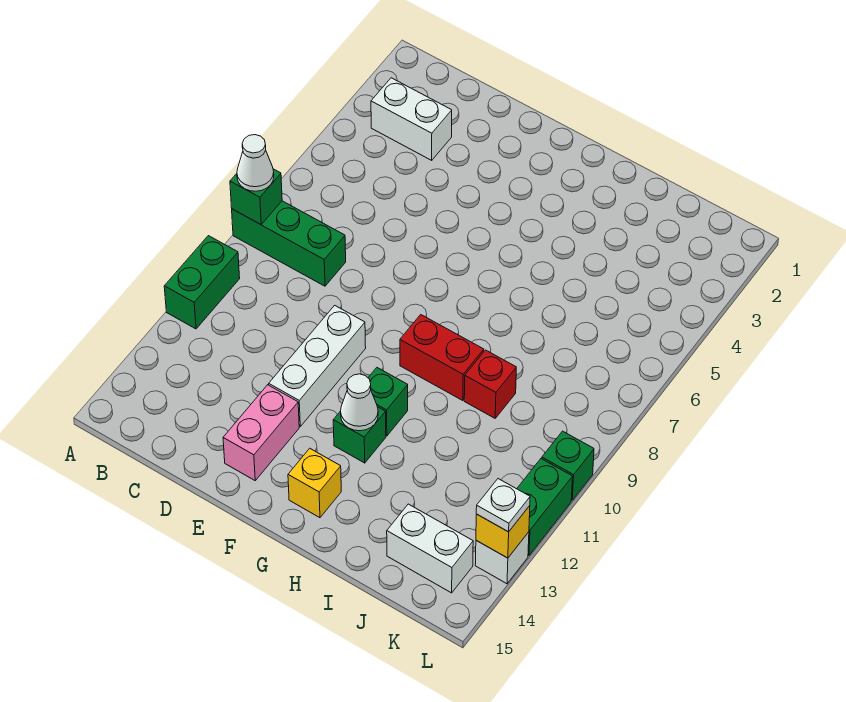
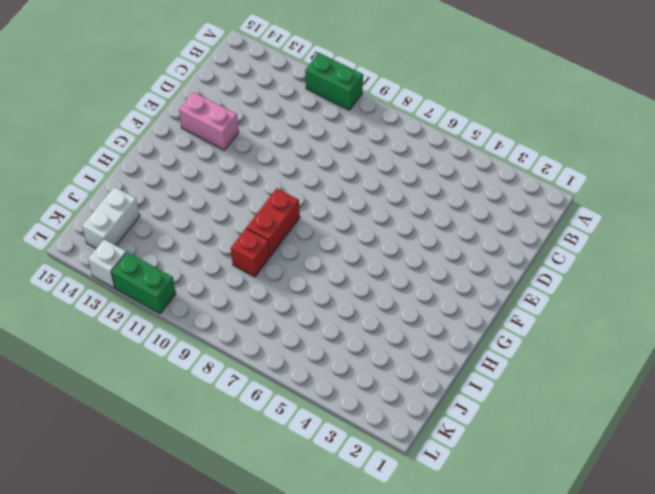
none -> green brick A8:C8 level 1
none -> white brick B3:C3 level 1
none -> white brick E10:E12 level 1

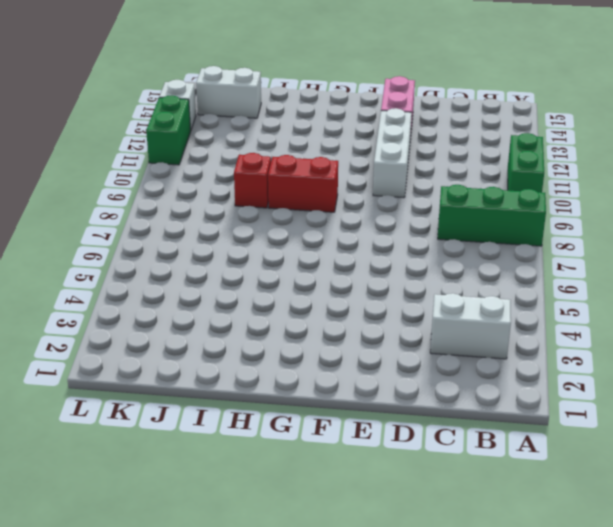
none -> green brick G11 level 1
none -> green brick G12 level 1
none -> yellow brick G14 level 1

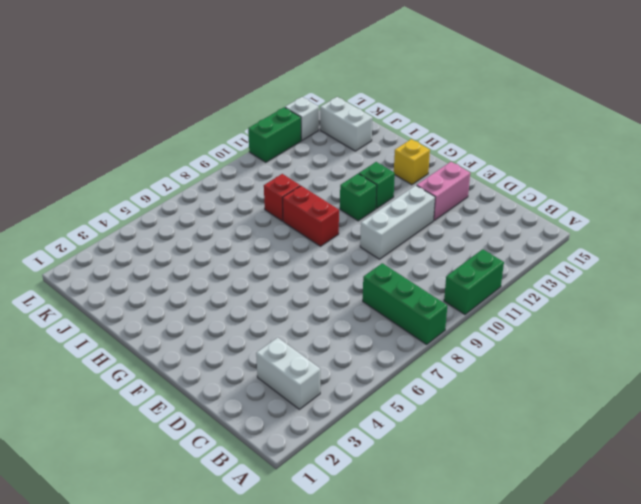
none -> green brick L10 level 1
none -> green brick A8 level 2
none -> white cone G12 level 2

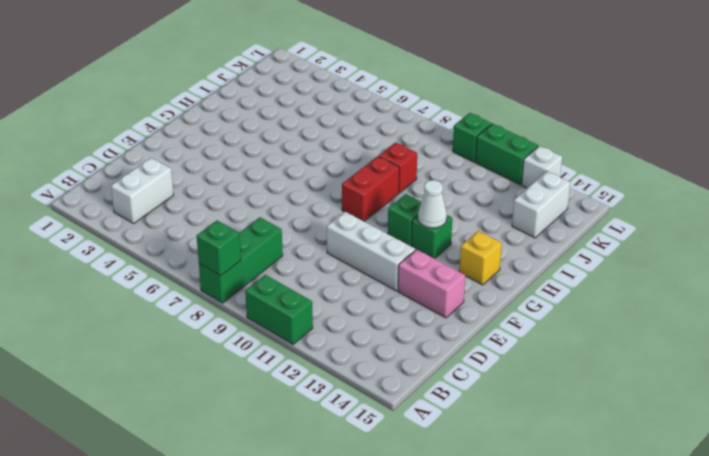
none -> yellow brick L13 level 2
none -> white cone A8 level 3
none -> white plate L13 level 3

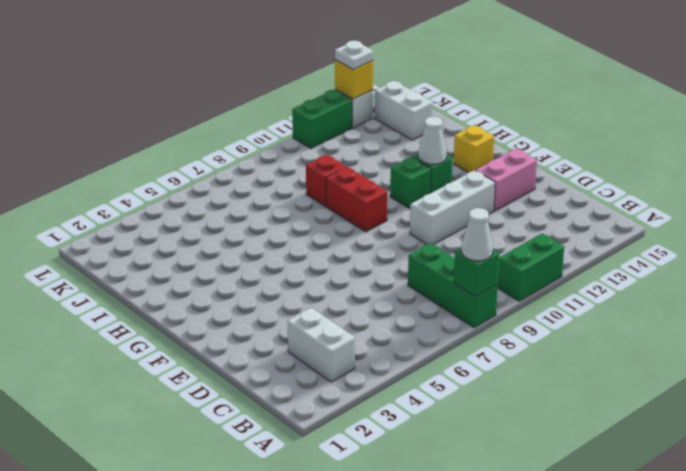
none -> green brick L10 level 1

